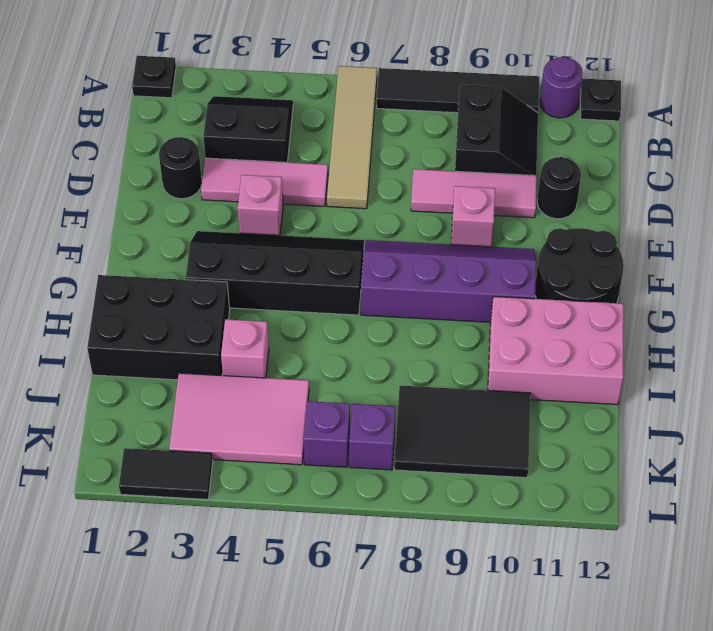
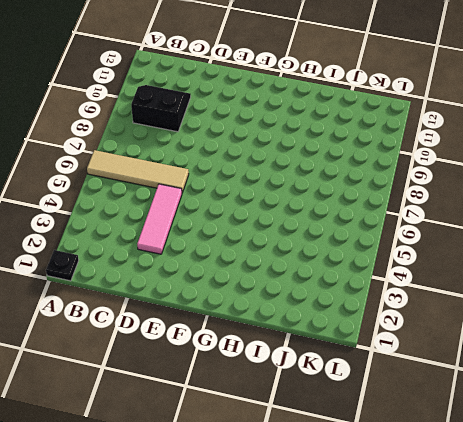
none -> black tile A7:A10 level 1
none -> purple round brick A11 level 1
none -> black plate A12 level 1

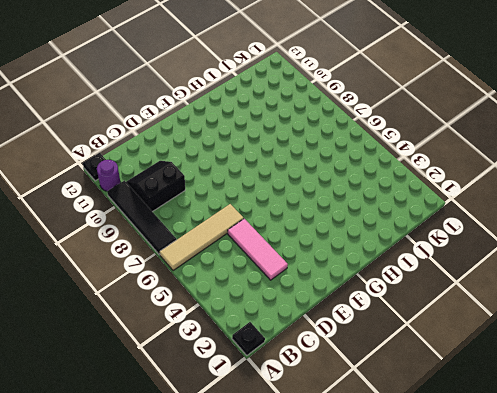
none -> black slope B3:C4 level 1 top C
none -> black round brick D2 level 1
none -> pink tile D8:D10 level 1

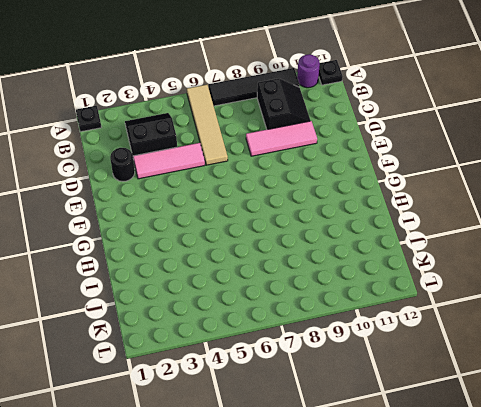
none -> black round brick D11 level 1
none -> pink brick E4 level 1
none -> pink brick E9 level 1

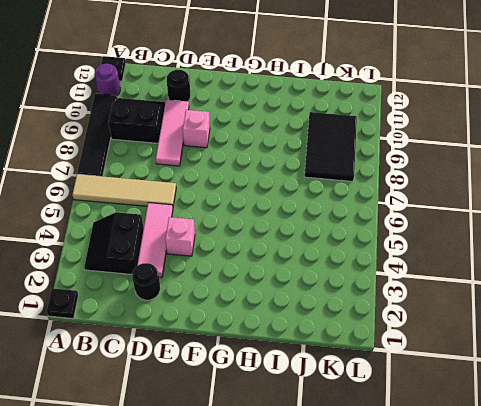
none -> black slope F3:G6 level 1 top G
none -> purple slope F7:G10 level 1 top G
none -> black round brick F11:G12 level 1

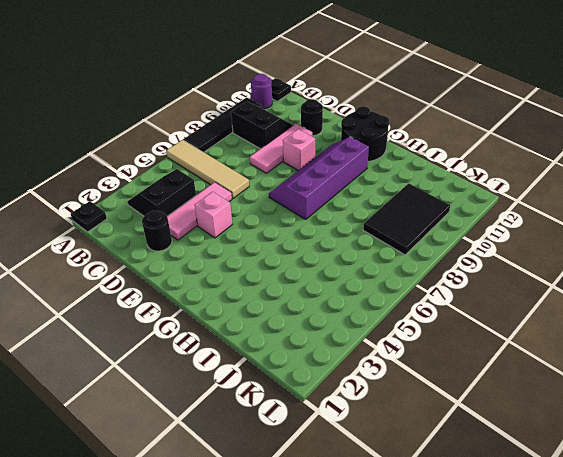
none -> black slope F3:G6 level 1 top G
none -> black brick H1:I3 level 1
none -> pink brick H10:I12 level 1

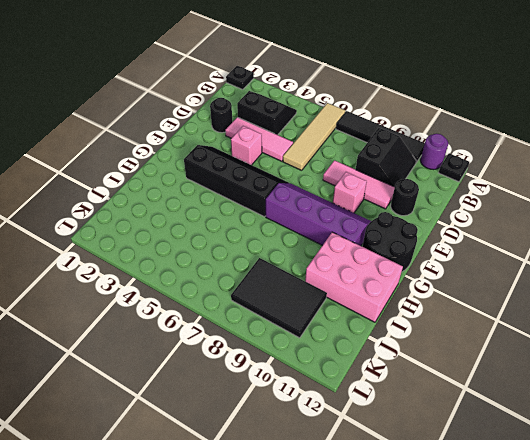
none -> black brick H1:I3 level 1
none -> pink brick I4 level 1
none -> pink tile J3:K5 level 1

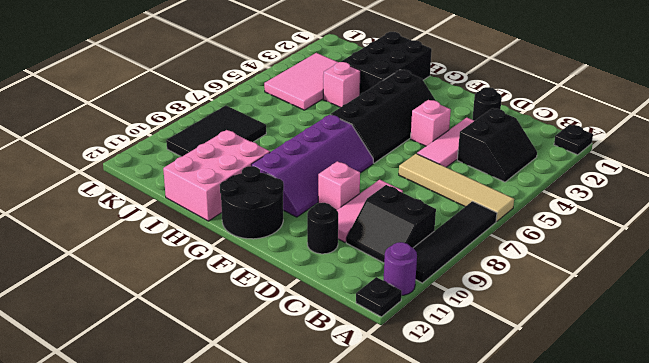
none -> purple brick K6 level 1
none -> purple brick K7 level 1
none -> black tile L2:L3 level 1

